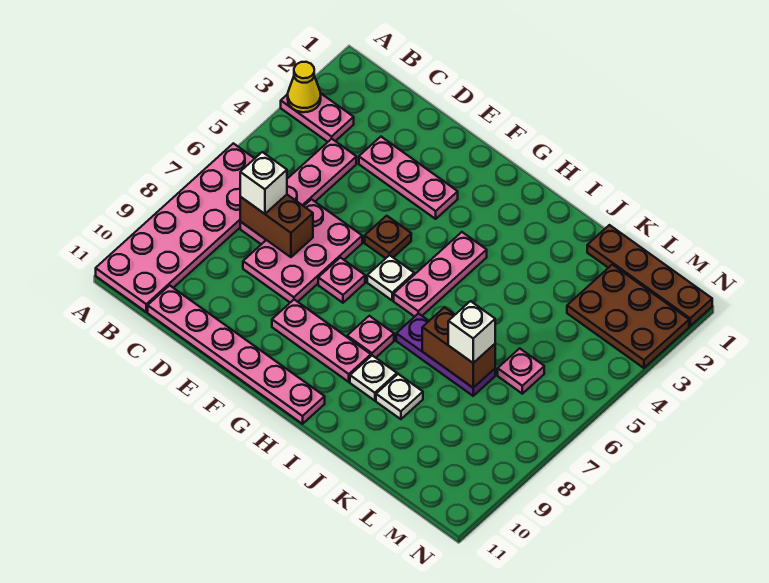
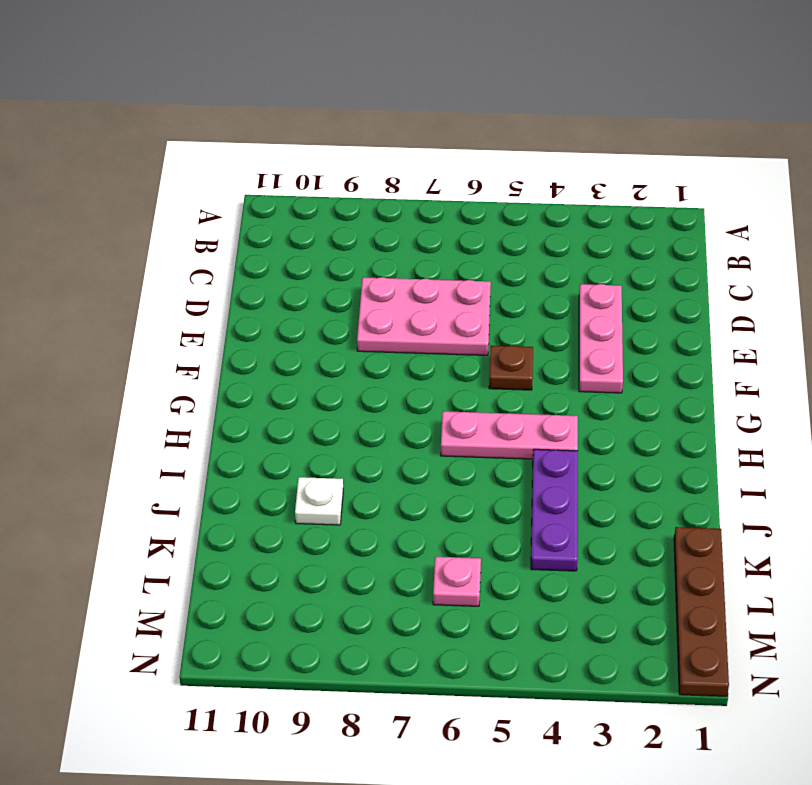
purple plate I4:K4 level 1 -> purple plate I7:K7 level 1
none -> pink plate A3:B3 level 1
none -> pink plate A6:B11 level 1
none -> pink plate C4:C7 level 1

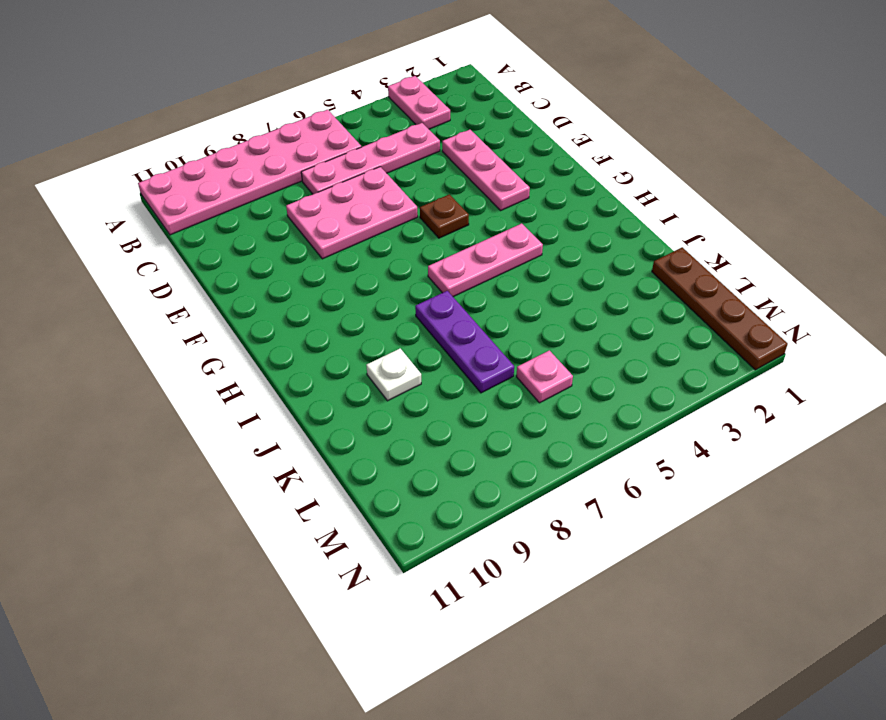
none -> pink plate C11:H11 level 1
none -> pink plate F7 level 1
none -> pink plate F9:H9 level 1

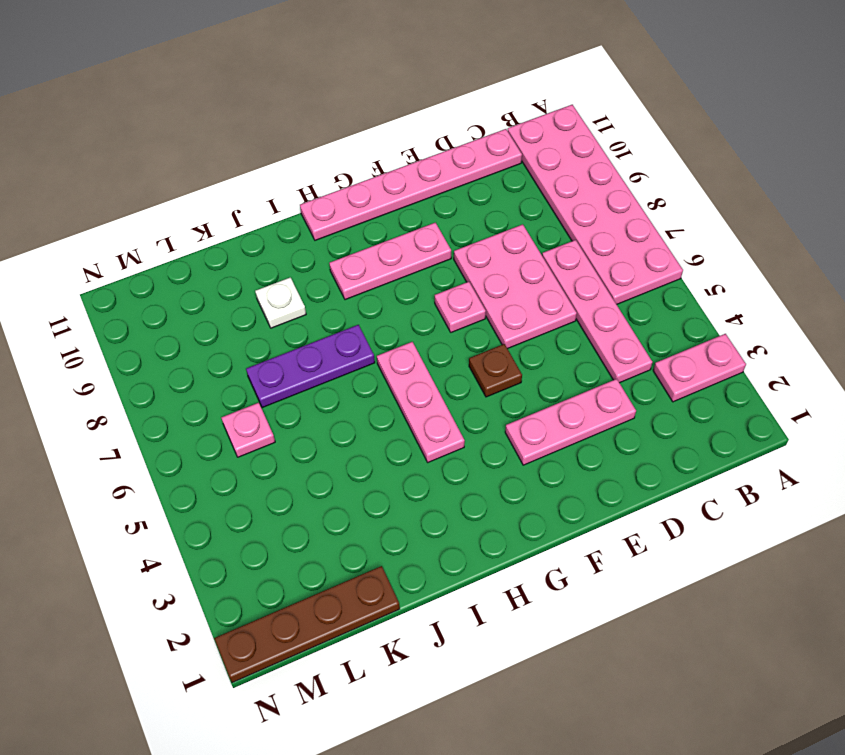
none -> white plate G6 level 1
none -> pink plate H8 level 1
none -> white plate I9 level 1

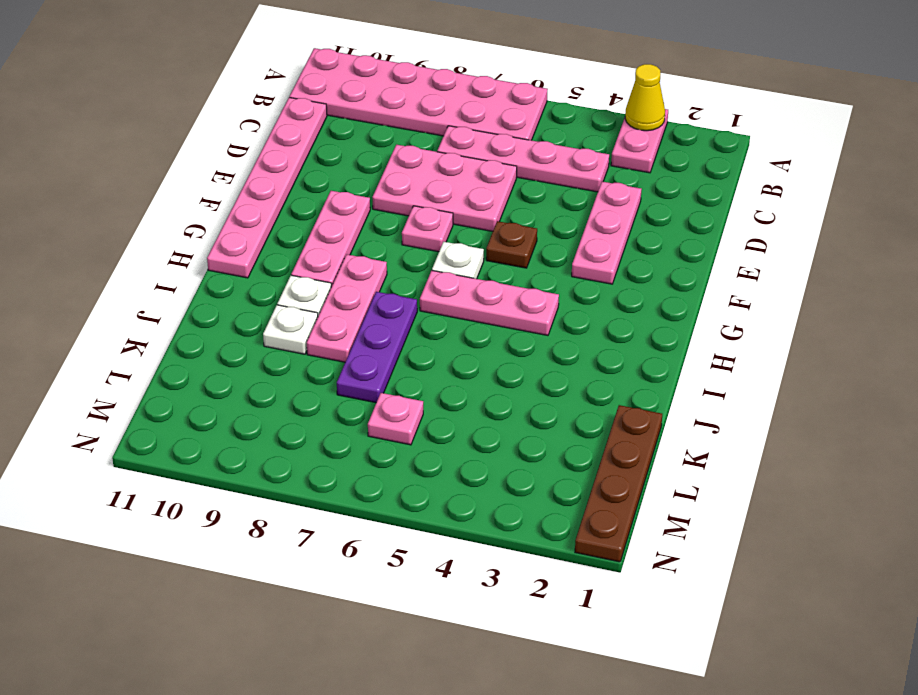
pink plate H8:J8 level 1 -> pink plate H8 level 1
none -> brown plate L2:N3 level 1
none -> brown brick C7:D7 level 2
none -> brown brick J7:K7 level 2

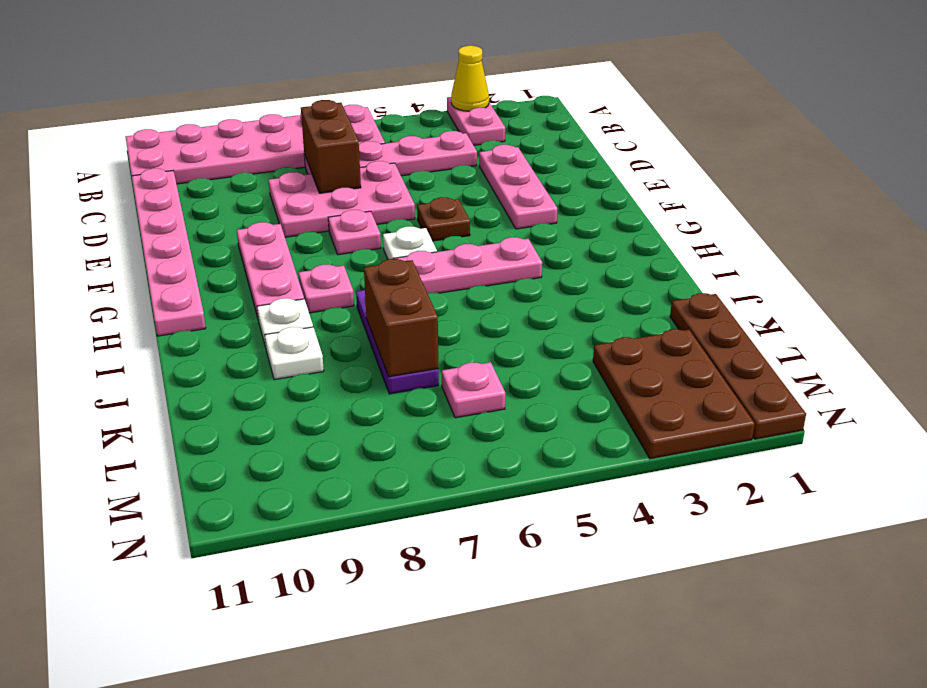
none -> white brick C7 level 3
none -> white brick K7 level 3

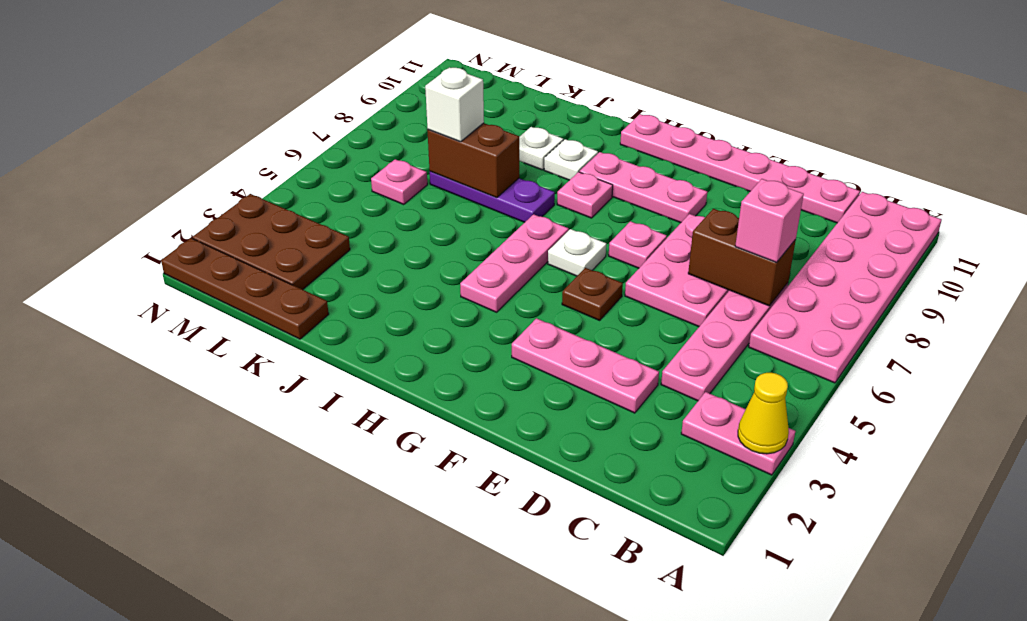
pink brick C7 level 3 -> white brick C7 level 3

